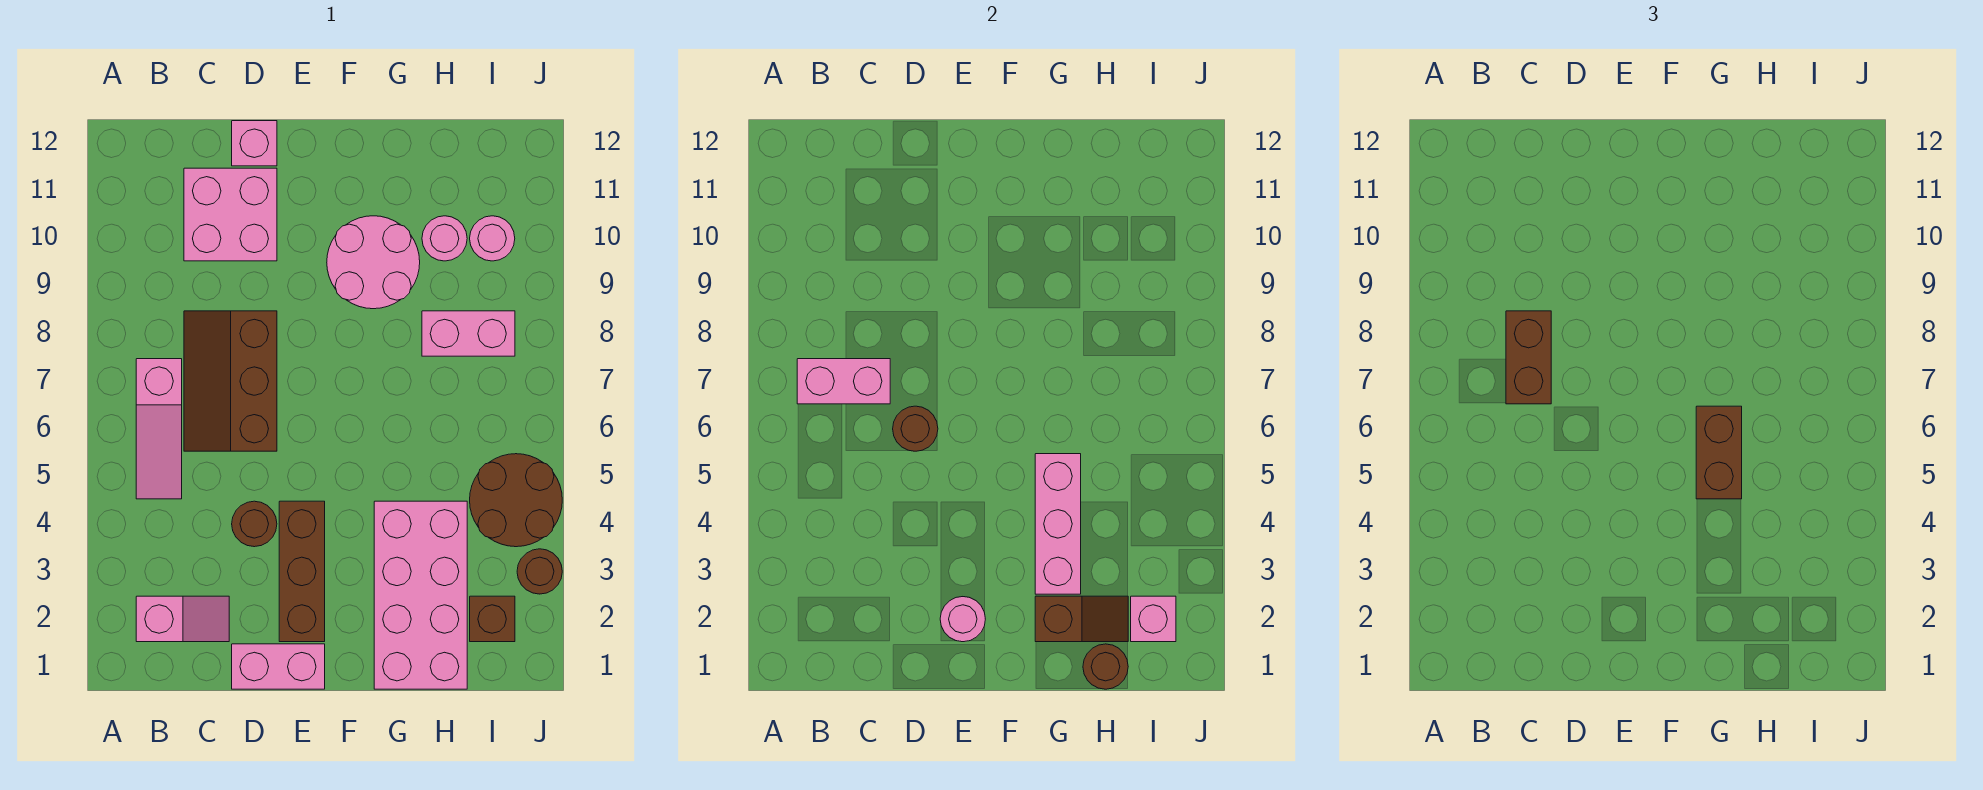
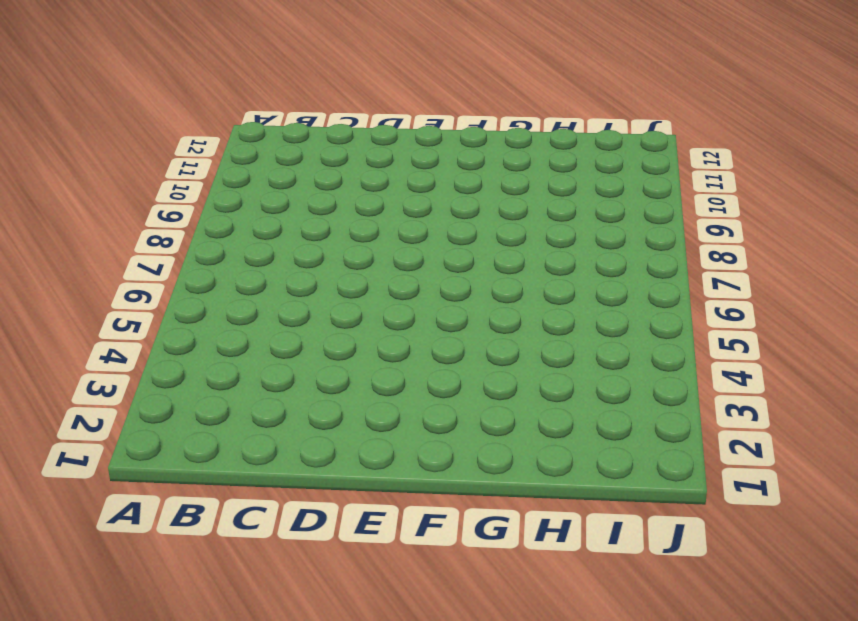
none -> pink slope B2:C2 level 1 top B
none -> pink slope B5:B7 level 1 top 7
none -> brown slope C6:D8 level 1 top D

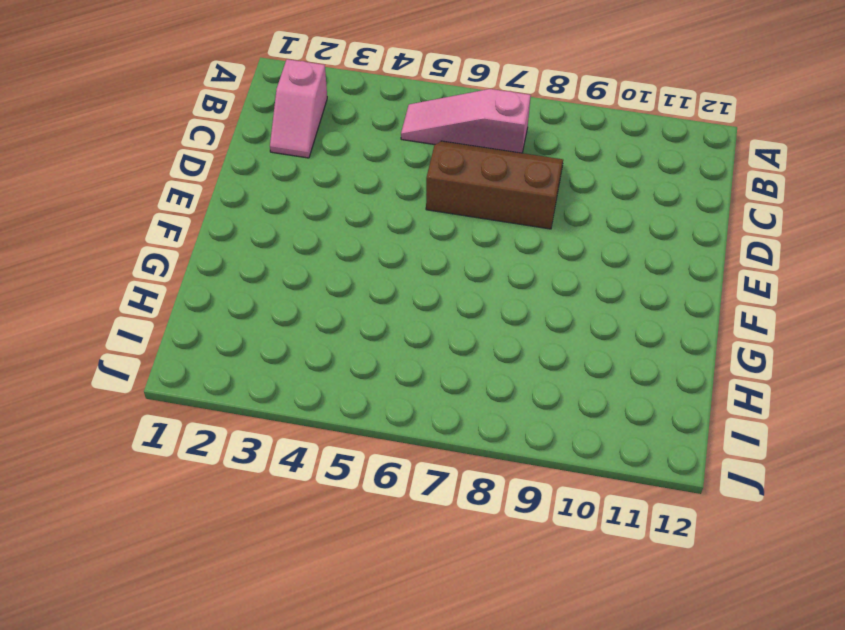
none -> pink brick C10:D11 level 1
none -> pink brick D1:E1 level 1
none -> brown round brick D4 level 1

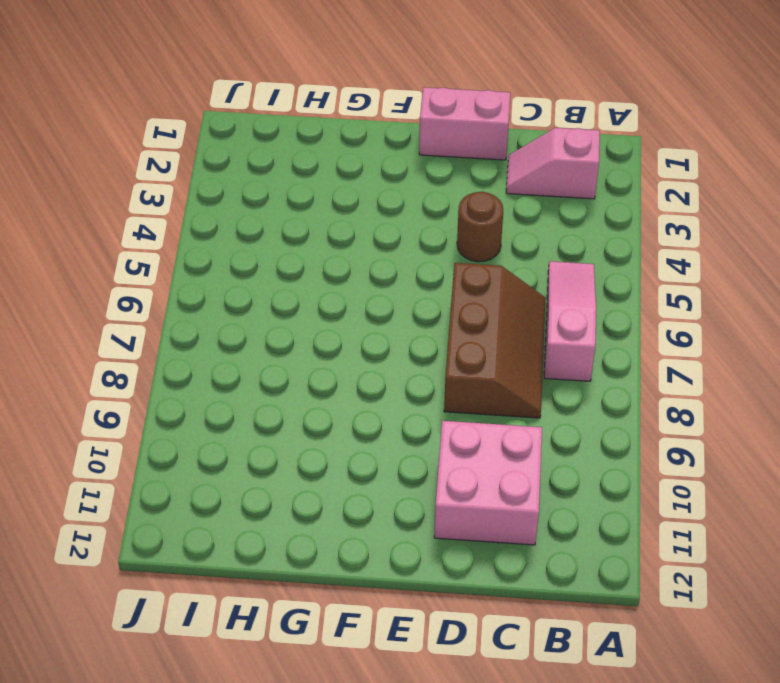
none -> pink brick D12 level 1
none -> brown brick E2:E4 level 1
none -> pink round brick F9:G10 level 1

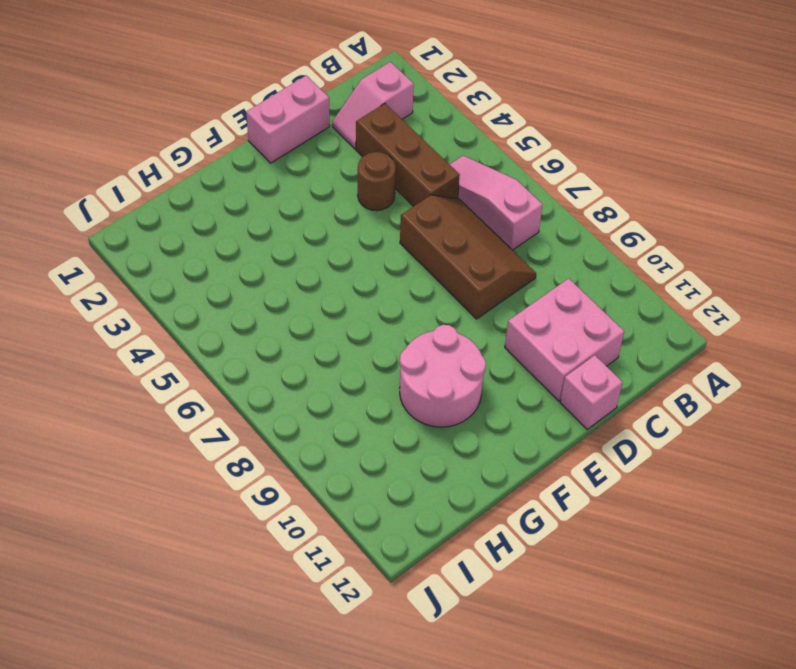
brown brick C3:C5 level 1 -> brown brick E2:E4 level 1
none -> pink brick G1:H4 level 1
none -> pink brick H8:I8 level 1
none -> pink round brick H10 level 1

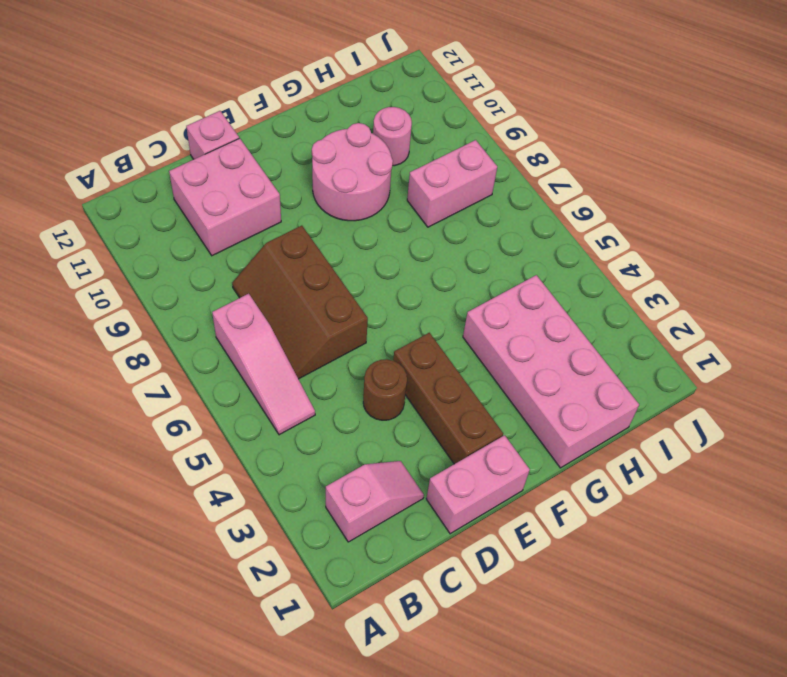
none -> brown brick I2 level 1
none -> brown round brick I4:J5 level 1
none -> pink round brick I10 level 1

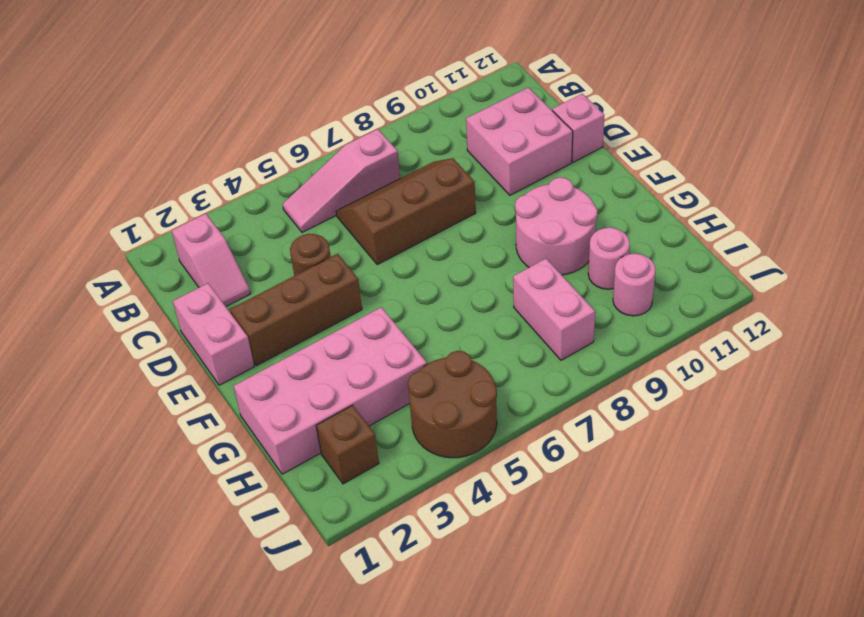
none -> brown round brick J3 level 1
none -> pink brick B7:C7 level 2
none -> brown round brick D6 level 2

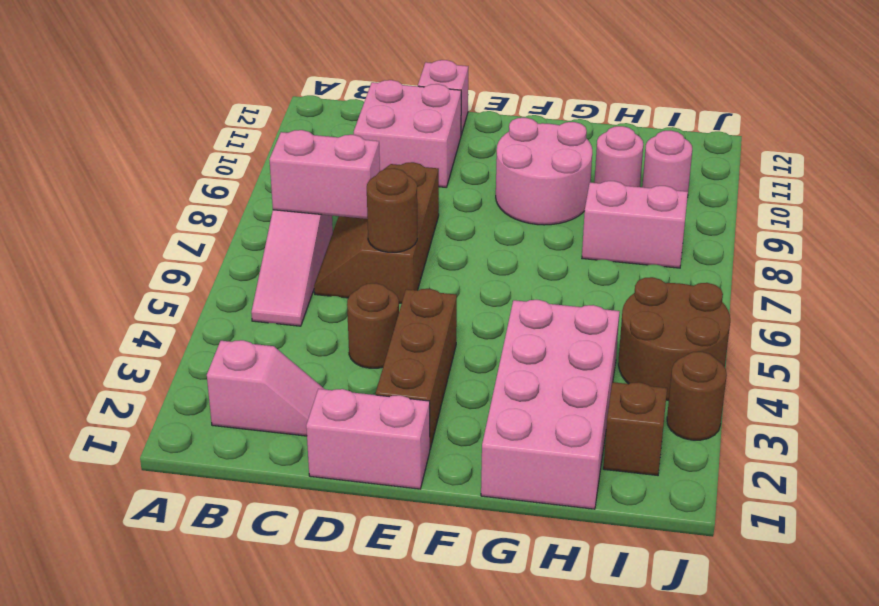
none -> pink round brick E2 level 2
none -> brown slope G2:H2 level 2 top G
none -> pink brick G3:G5 level 2

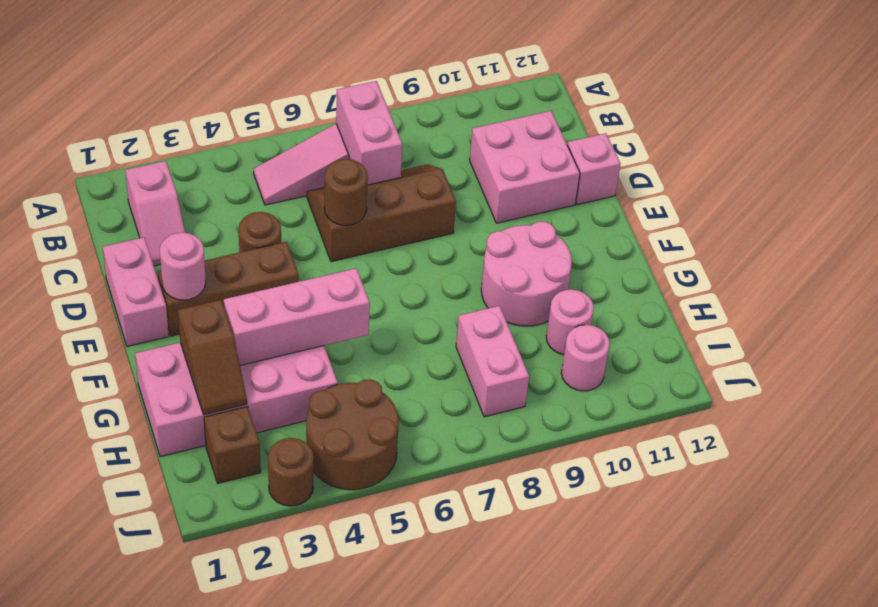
none -> brown round brick H1 level 2
none -> pink brick I2 level 2
none -> brown brick C7:C8 level 3

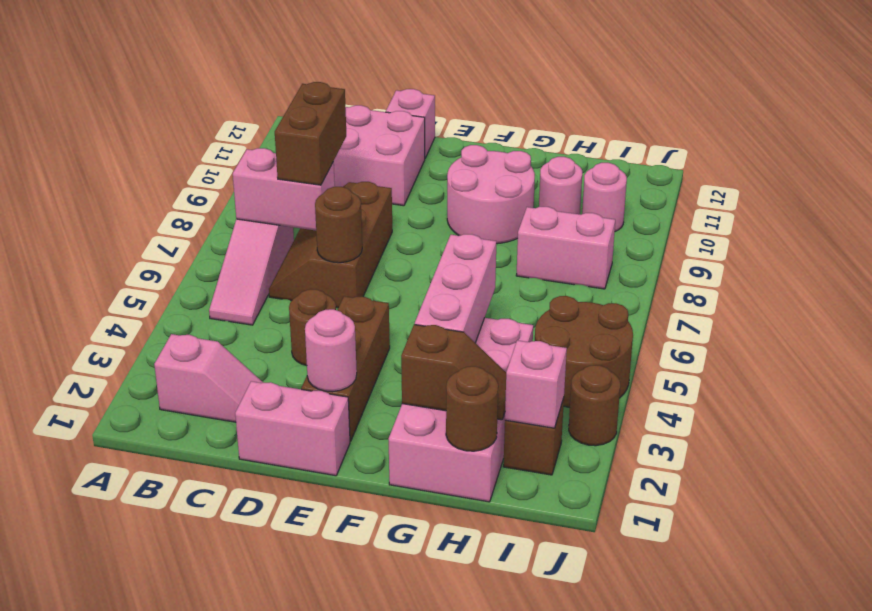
none -> brown brick G5:G6 level 3

